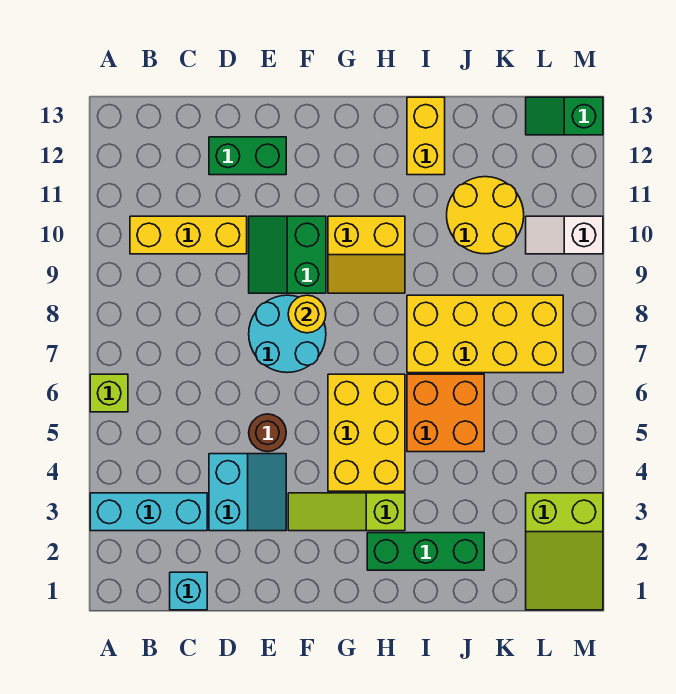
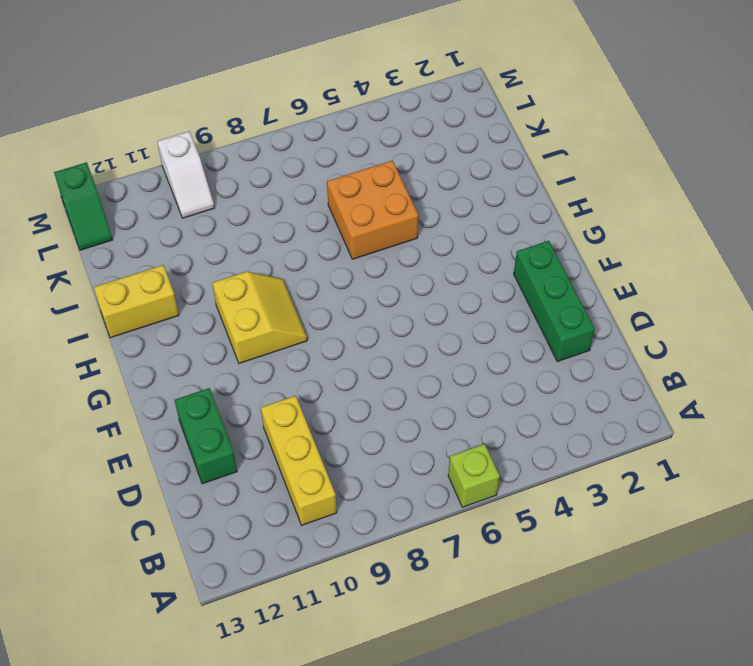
green brick D2:F2 level 1 -> green brick H2:J2 level 1
none -> cyan brick A3:C3 level 1
none -> cyan brick C1 level 1
none -> cyan slope D3:E4 level 1 top D

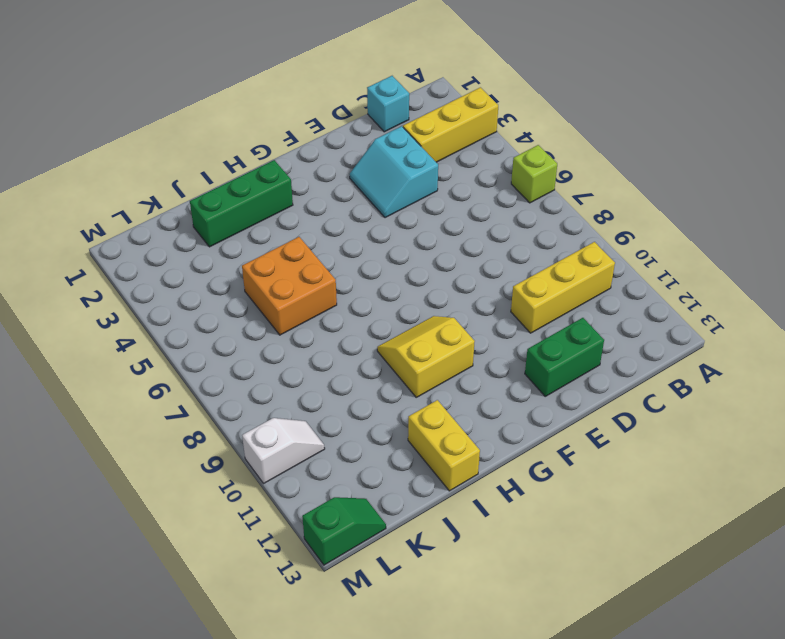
yellow brick A3:C3 level 1 -> cyan brick A3:C3 level 1
none -> brown round brick E5 level 1
none -> cyan round brick E7:F8 level 1
none -> green slope E9:F10 level 1 top F

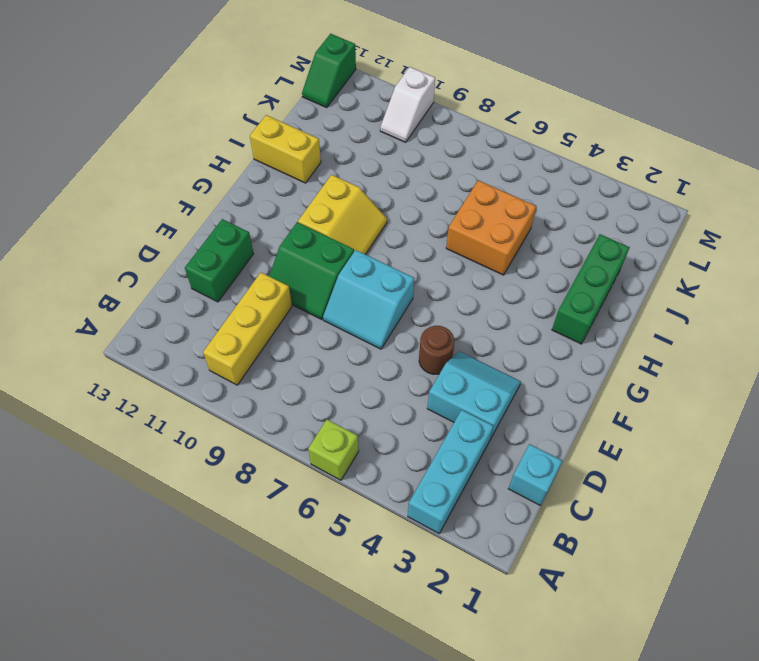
cyan slope E7:F8 level 1 top F -> cyan round brick E7:F8 level 1
none -> lime slope F3:H3 level 1 top H
none -> yellow brick G4:H6 level 1
none -> yellow brick I7:L8 level 1

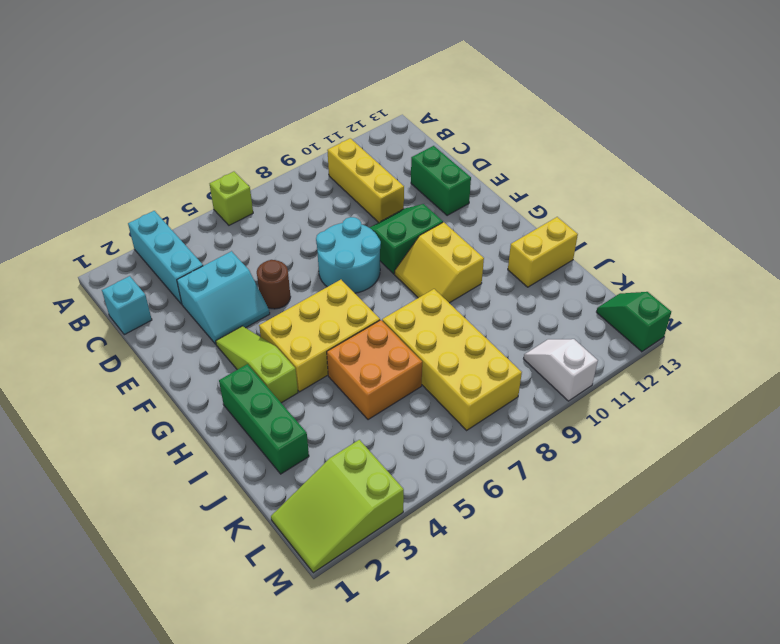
none -> yellow round brick J10:K11 level 1
none -> yellow round brick F8 level 2

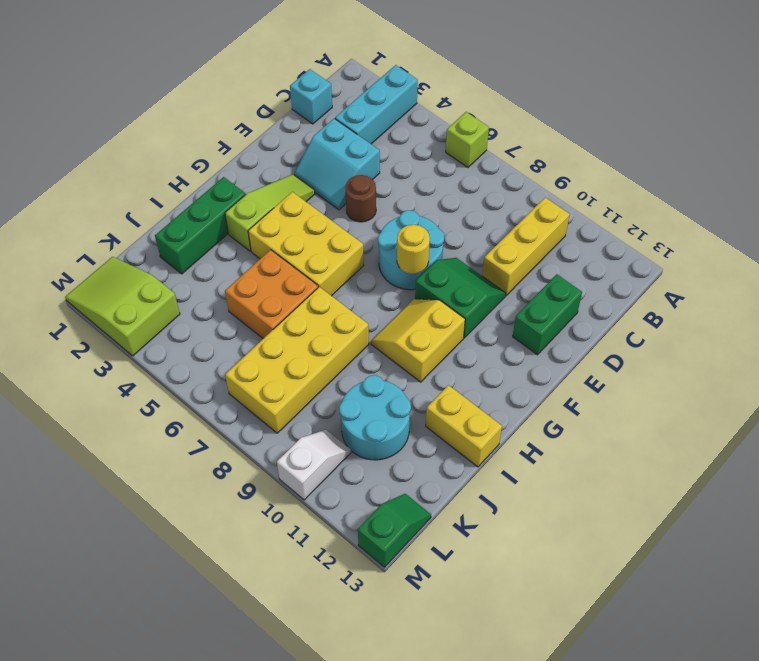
cyan round brick J10:K11 level 1 -> yellow round brick J10:K11 level 1

